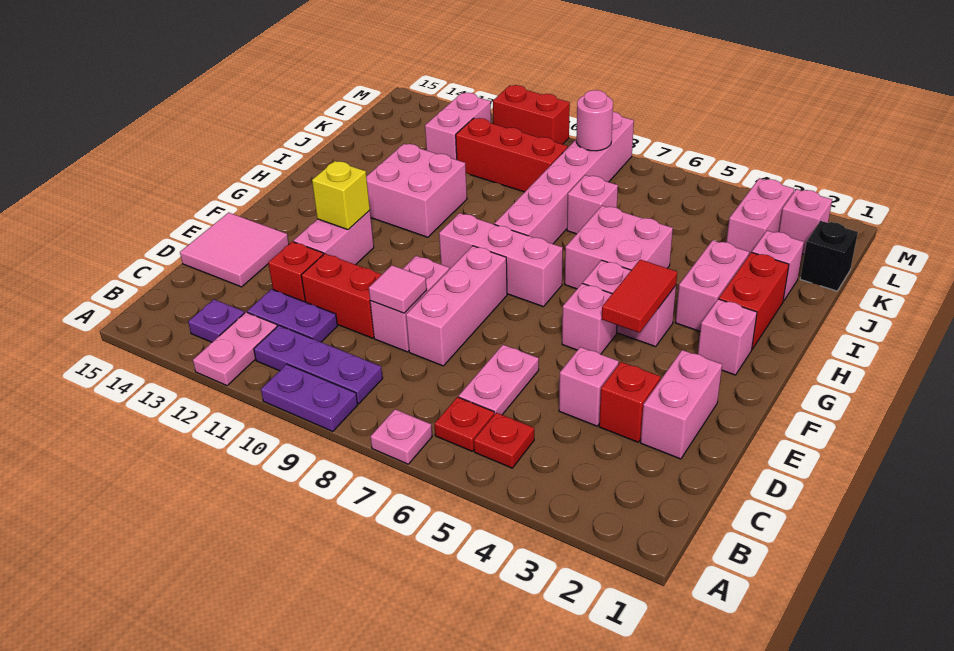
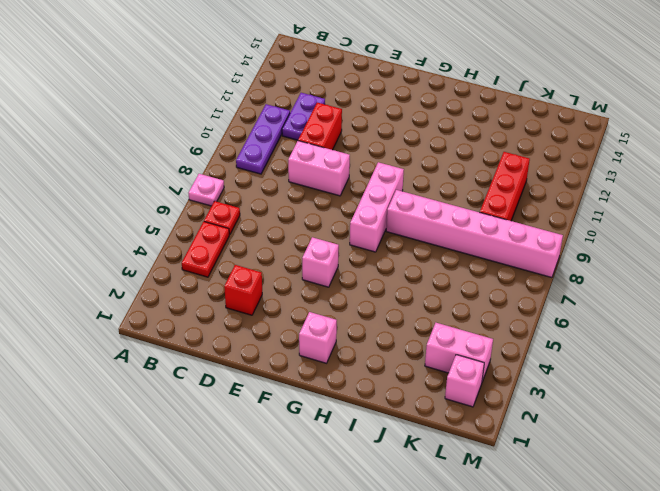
red plate B4:B5 level 1 -> red plate B5 level 1
none -> purple plate A9:A10 level 1
none -> pink plate A12:B12 level 1
none -> purple plate B13 level 1
none -> pink plate C6:D6 level 1

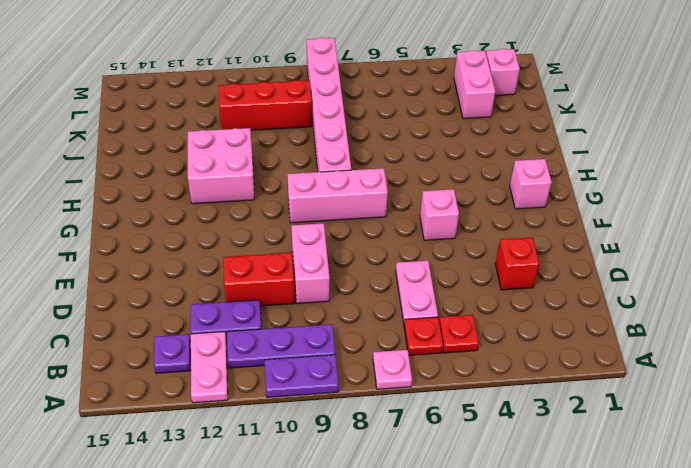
none -> pink brick D2:E2 level 1
none -> pink brick D4 level 1
none -> pink brick D8:F8 level 1
none -> red brick D12 level 1

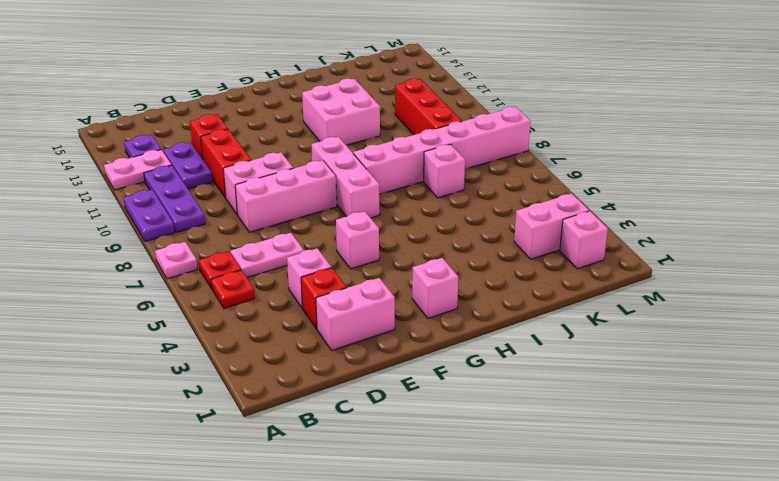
none -> pink tile D14:E15 level 1
none -> pink brick E12:F12 level 1
none -> pink brick G4:G5 level 1
none -> red brick H2:I2 level 1

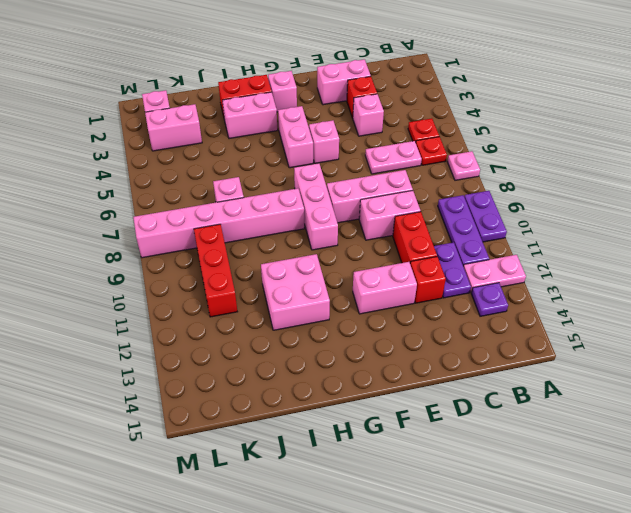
none -> pink tile D14:E15 level 1
none -> pink brick H5:I6 level 1
none -> pink brick J2 level 1
none -> black brick K1 level 1

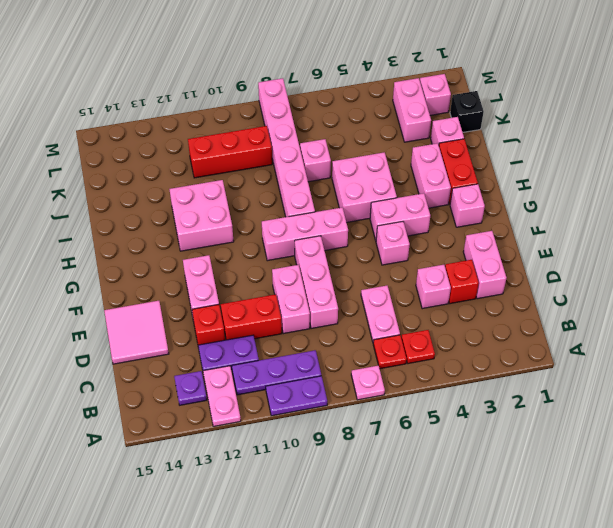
none -> pink brick K12:L12 level 1
none -> red brick M10:M11 level 1
none -> pink tile D9 level 2
none -> red tile F4:G4 level 2

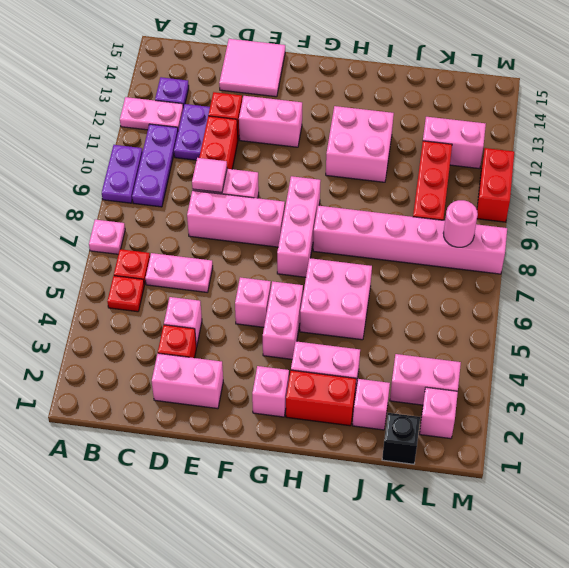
none -> pink brick J7 level 1
none -> red tile F4:G4 level 2
none -> yellow brick F12 level 2

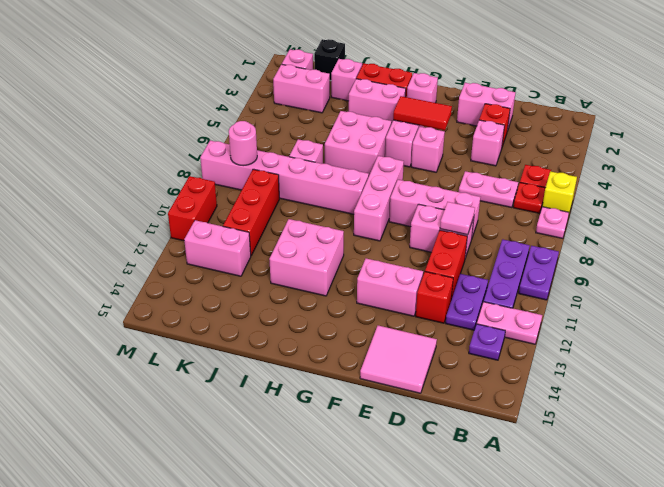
yellow brick A6 level 1 -> yellow brick F12 level 2

